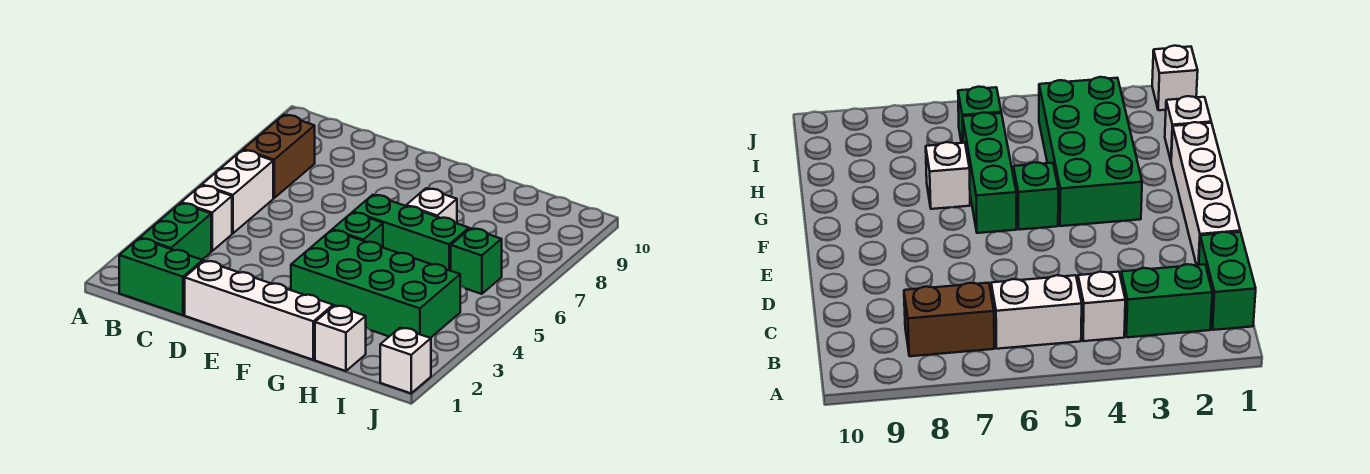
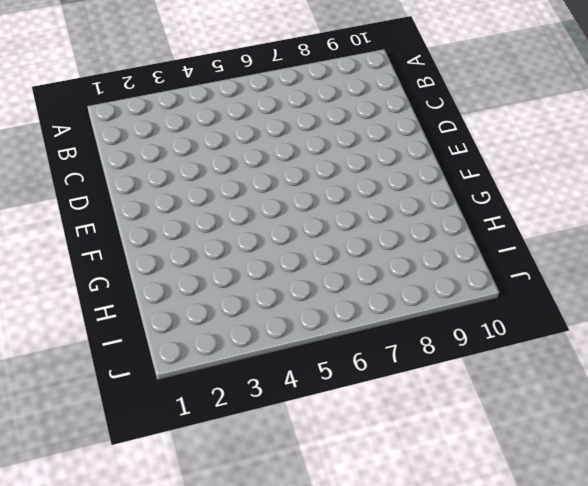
none -> green brick B1:C1 level 1
none -> green brick B2:B3 level 1
none -> white brick B4 level 1

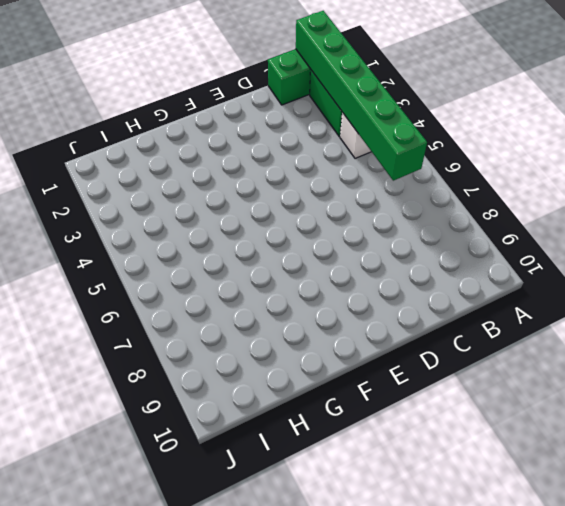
green brick B1:B6 level 2 -> none
none -> white brick B5:B6 level 1
none -> brown brick B7:B8 level 1
none -> white brick D1:G1 level 1

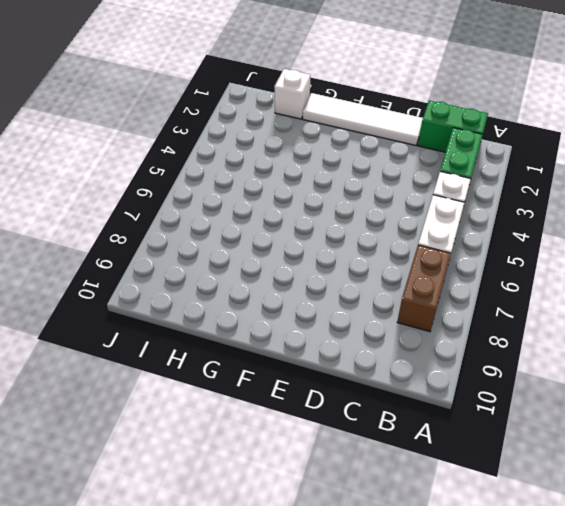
white tile D1:G1 level 1 -> white brick D1:G1 level 1
none -> green brick F3:I4 level 1
none -> green brick F5 level 1
none -> green brick F6:H6 level 1

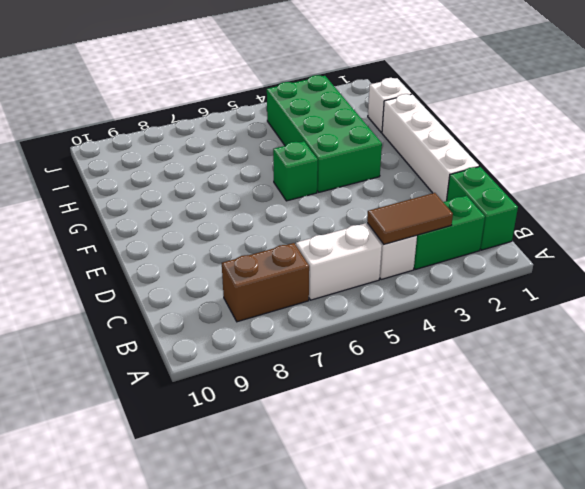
brown tile B3:B4 level 2 -> none
none -> green brick F6:H6 level 1
none -> white brick G7 level 1
none -> green brick I6 level 1

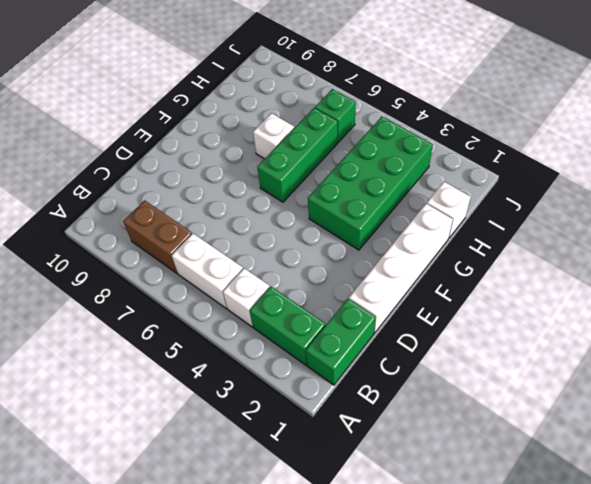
none -> green brick F5 level 1
none -> white brick J1 level 1

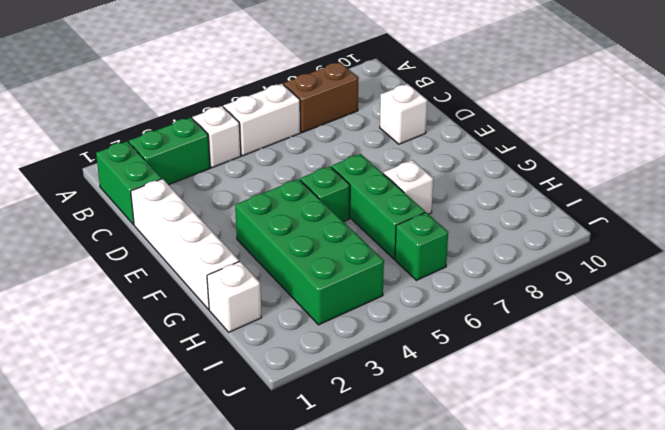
white brick D9 level 1 -> white brick J1 level 1

